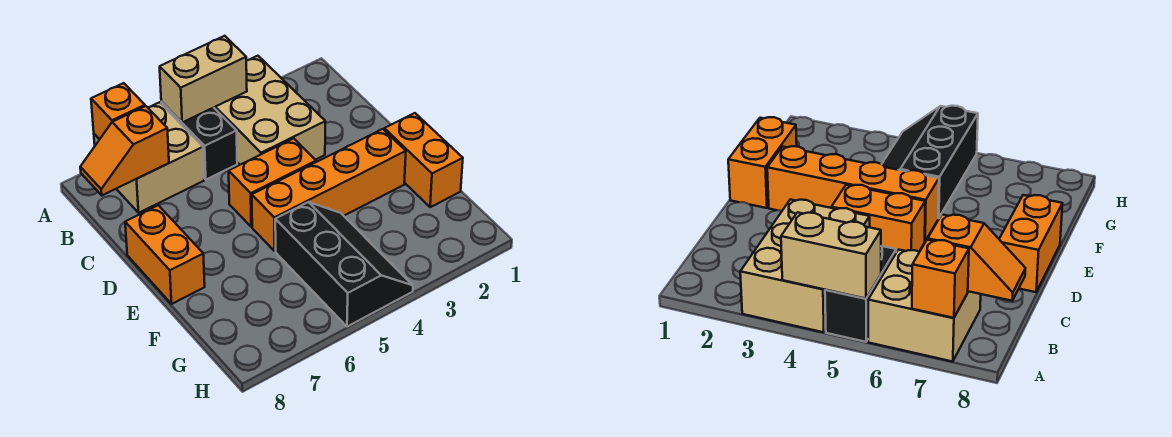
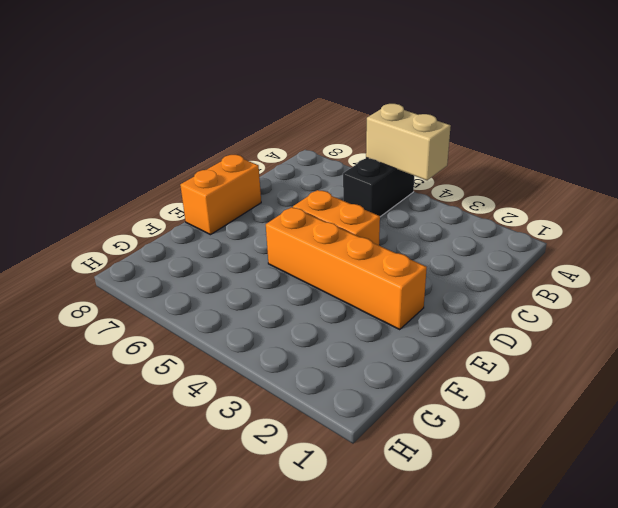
none -> tan brick A3:C4 level 1
none -> tan brick A6:B7 level 1

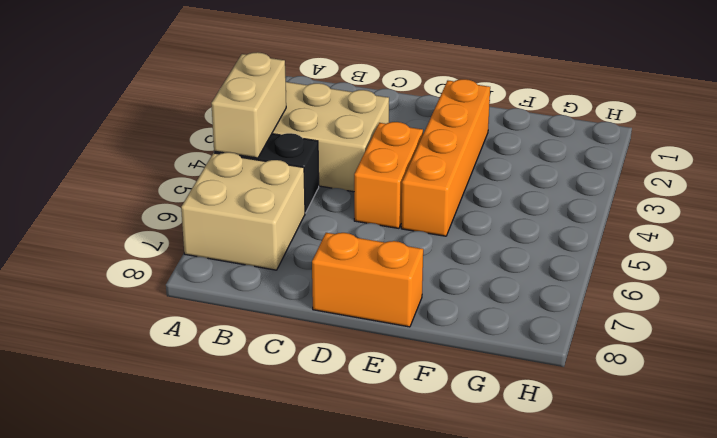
none -> orange brick E1:F1 level 1
none -> black slope F4:H5 level 1 top 5

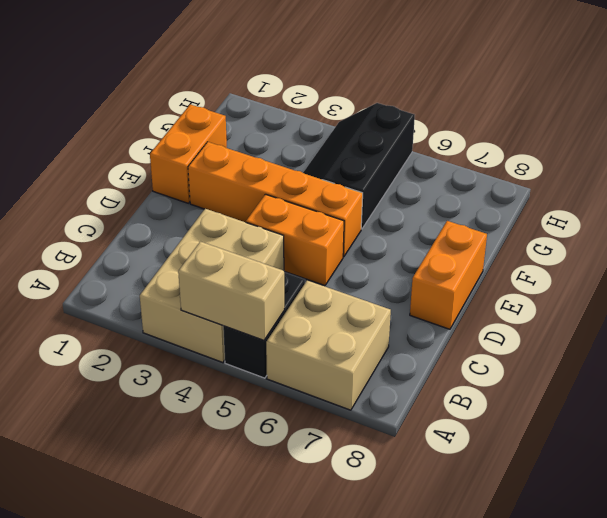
none -> orange brick A7 level 2
none -> orange slope B7:B8 level 2 top 7

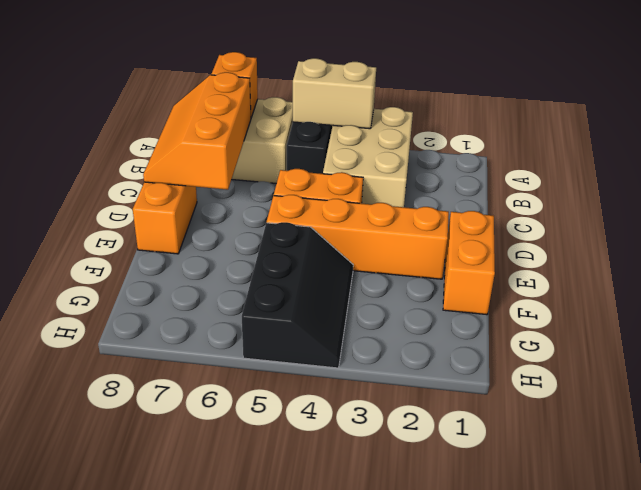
orange slope B7:D8 level 2 top 7 -> orange slope B7:B8 level 2 top 7

